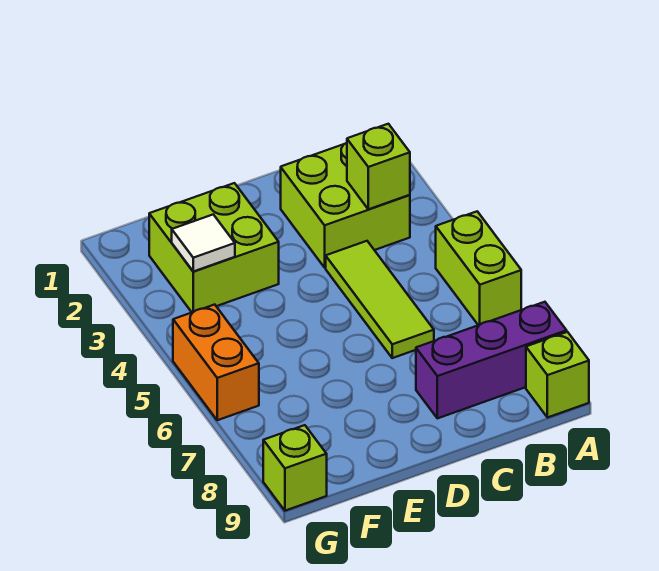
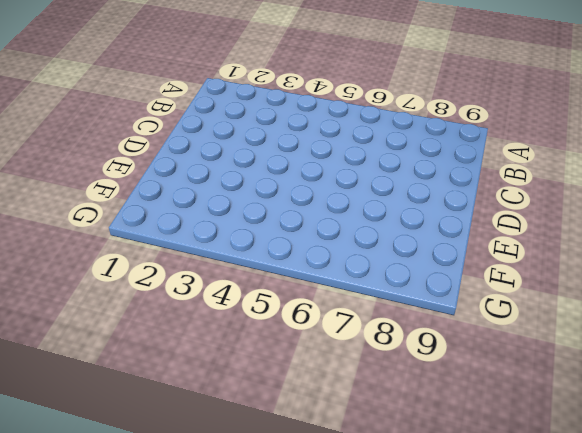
none -> lime brick A5:A6 level 1
none -> purple brick A8:C8 level 1

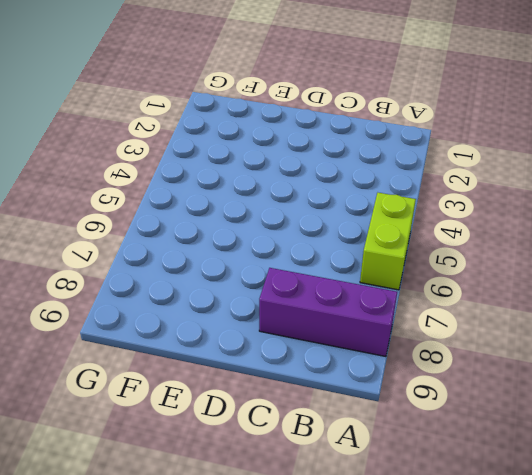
none -> lime brick A9 level 1
none -> lime brick B2:C3 level 1

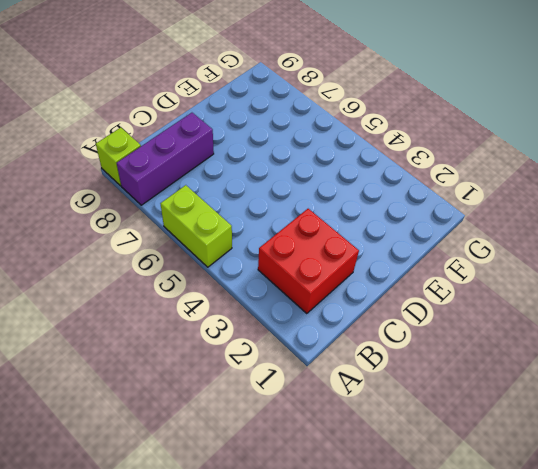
red brick B2:C3 level 1 -> lime brick B2:C3 level 1
none -> lime tile C4:C6 level 1
none -> lime brick E2:F3 level 1

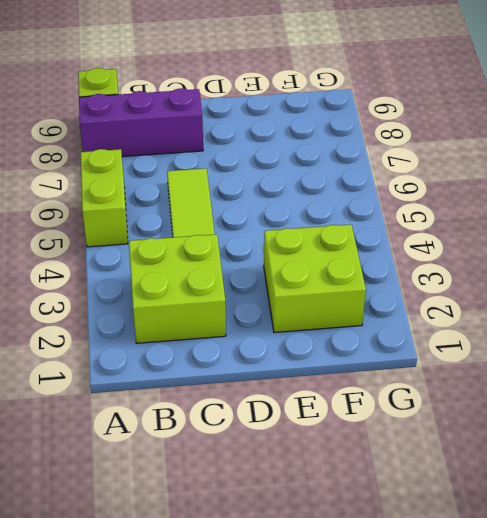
none -> orange brick G5:G6 level 1
none -> lime brick G9 level 1

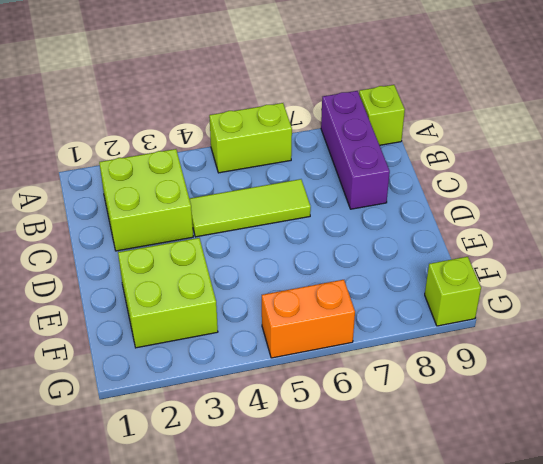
none -> lime brick B3 level 2
none -> white tile F3 level 2

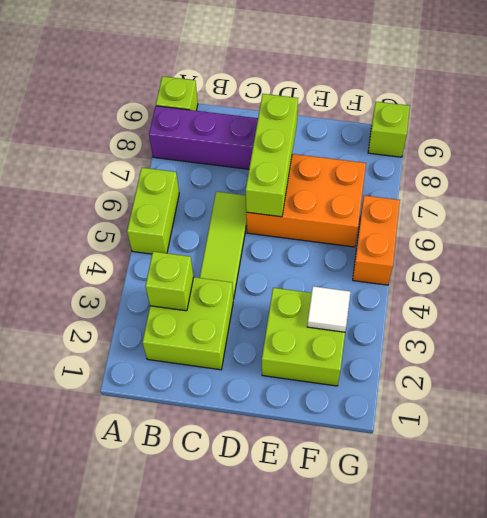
orange brick D6:F7 level 1 -> none
lime brick D6:D8 level 2 -> none

